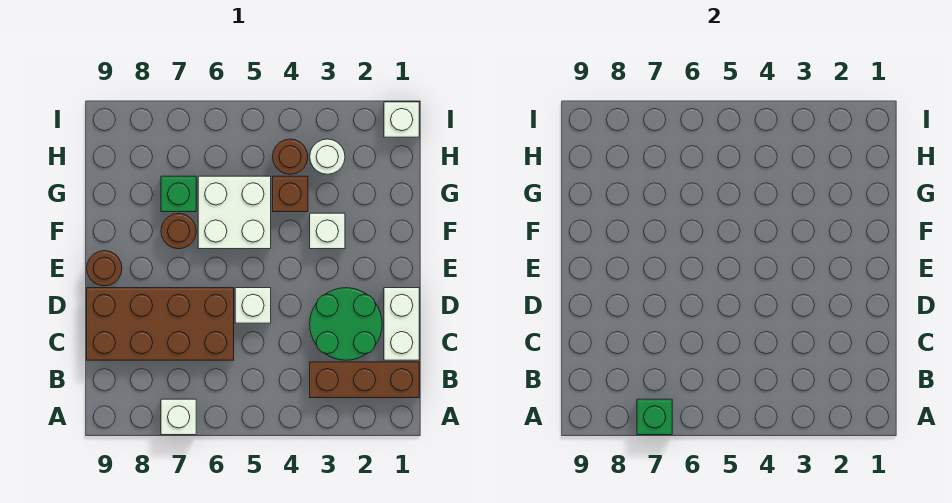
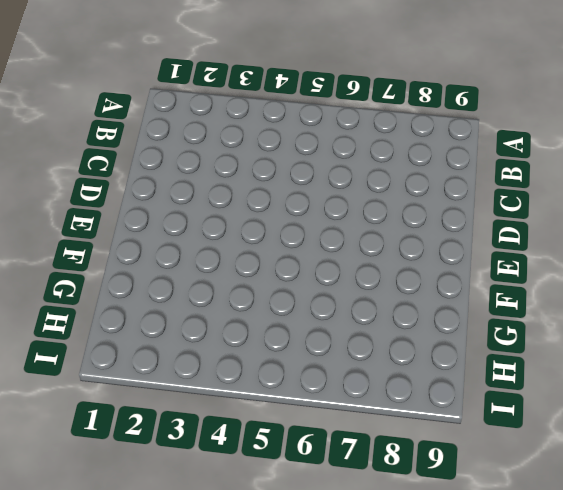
none -> white brick A7 level 1
none -> brown brick B1:B3 level 1
none -> white brick C1:D1 level 1

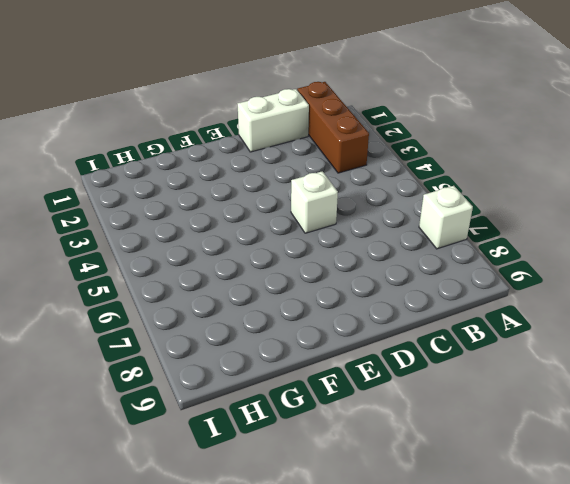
none -> green round brick C2:D3 level 1
none -> brown brick C6:D9 level 1
none -> brown round brick E9 level 1

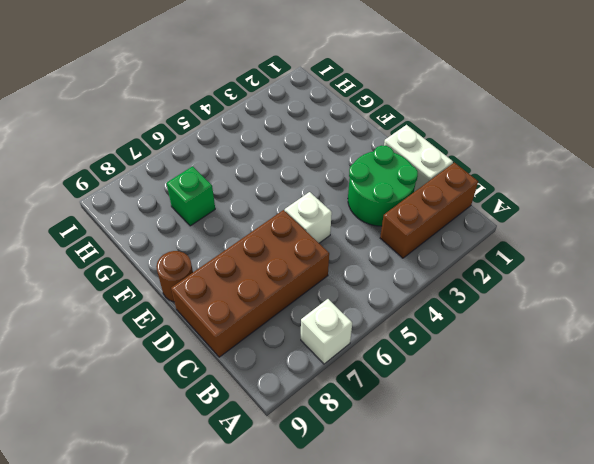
none -> white brick F3 level 1
none -> white brick F5:G6 level 1
none -> brown round brick F7 level 1

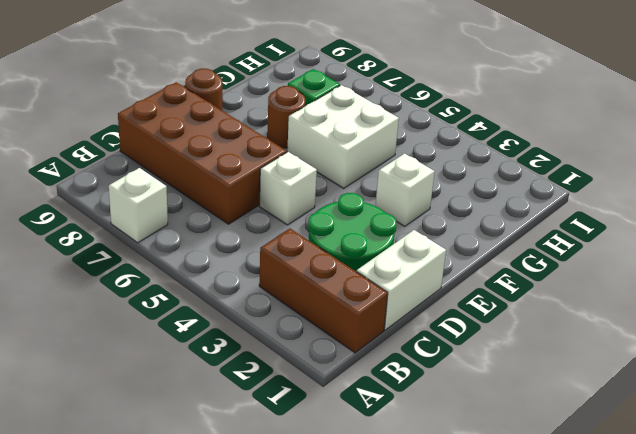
none -> brown brick G4 level 1
none -> white round brick H3 level 1
none -> brown round brick H4 level 1

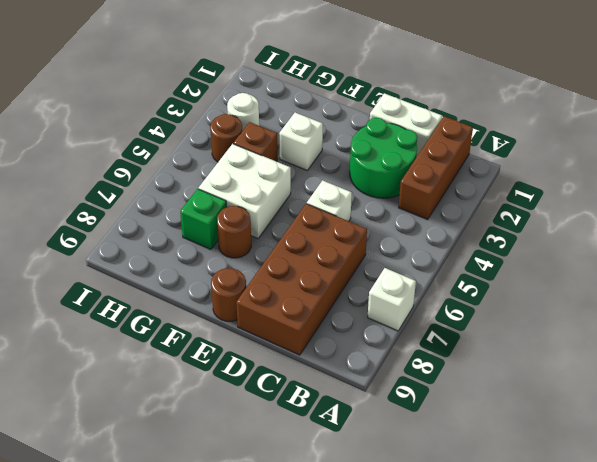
none -> white brick I1 level 1
none -> green brick A7 level 2

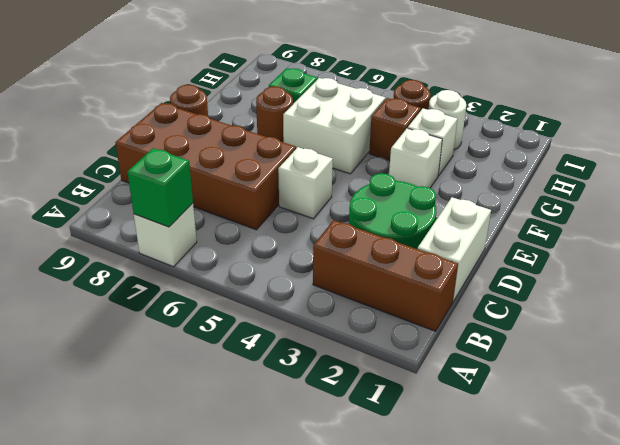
white brick G3 level 1 -> white brick I1 level 1

